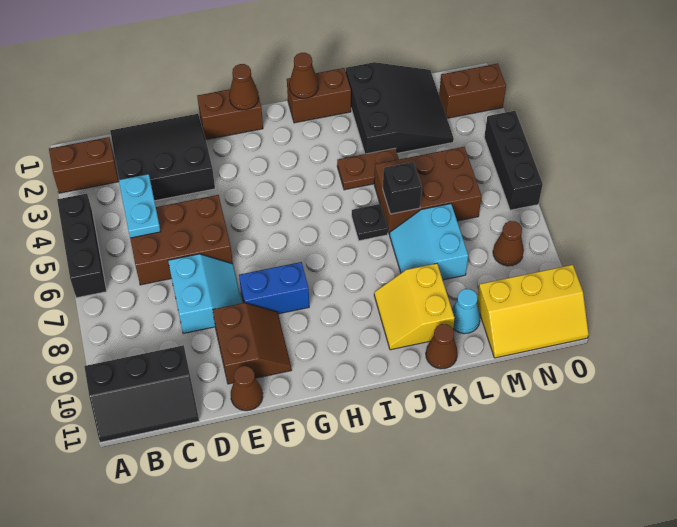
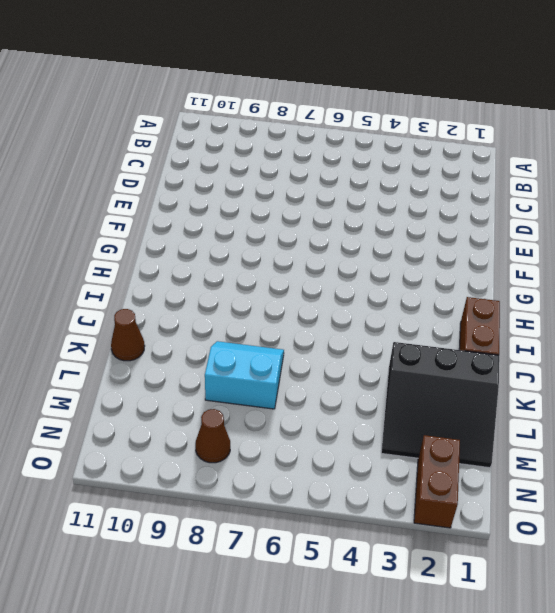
none -> brown brick A2:B2 level 1
none -> black brick A4:A6 level 1
none -> black slope A10:C11 level 1 top 10

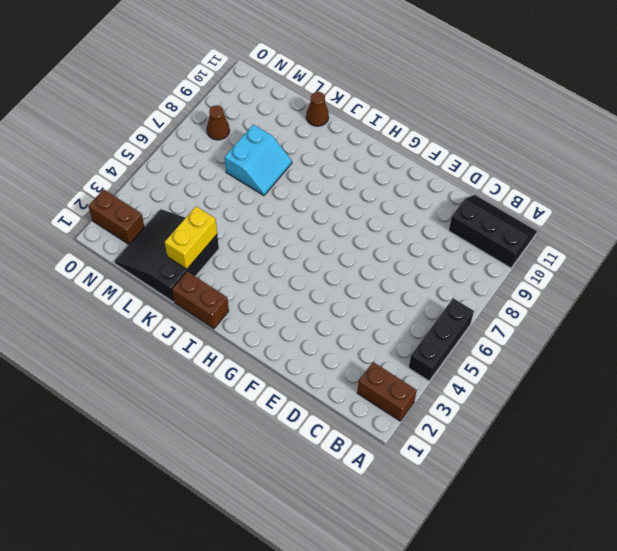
yellow brick K2:K3 level 2 -> none
none -> black slope C1:E3 level 1 top 3
none -> brown brick C5:E6 level 1
none -> cyan slope D7:E8 level 1 top D

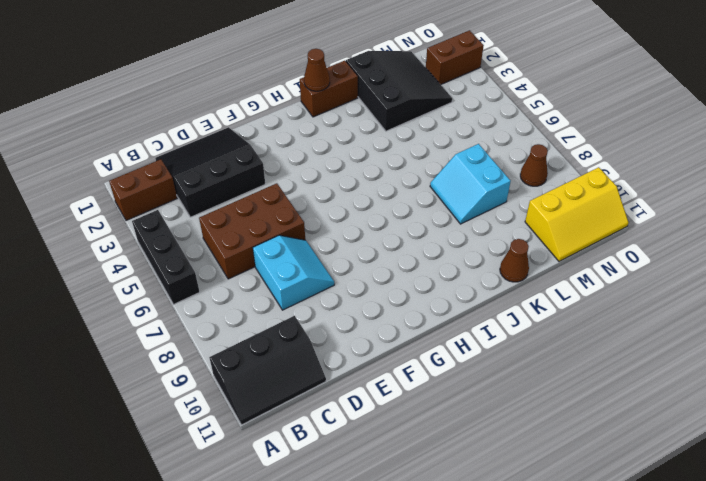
none -> brown slope E9:F10 level 1 top E
none -> brown cone E11 level 1
none -> brown brick F1:G1 level 1

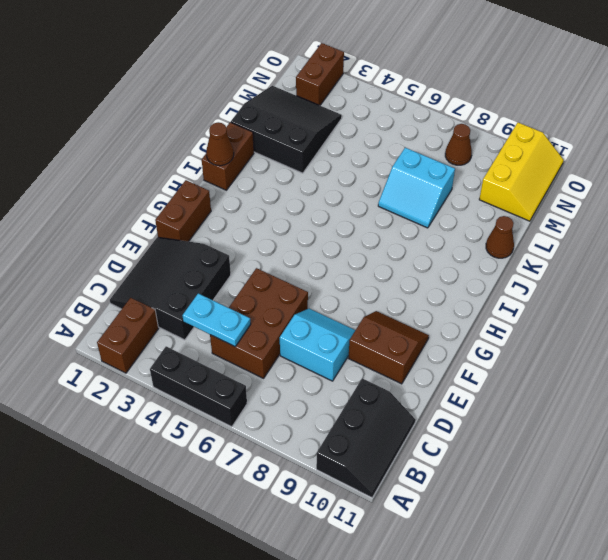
none -> brown cone E11 level 1
none -> blue brick F8:G8 level 1
none -> brown plate J4:K4 level 1

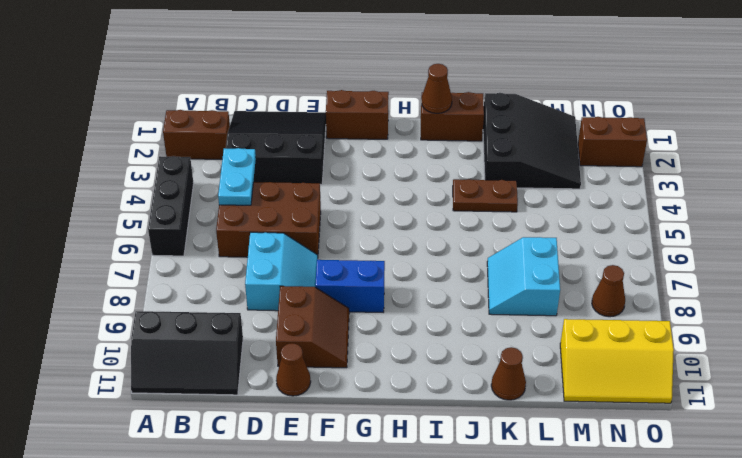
none -> black plate J6 level 1
none -> yellow slope J9:K10 level 1 top K
none -> brown brick K5:M6 level 1

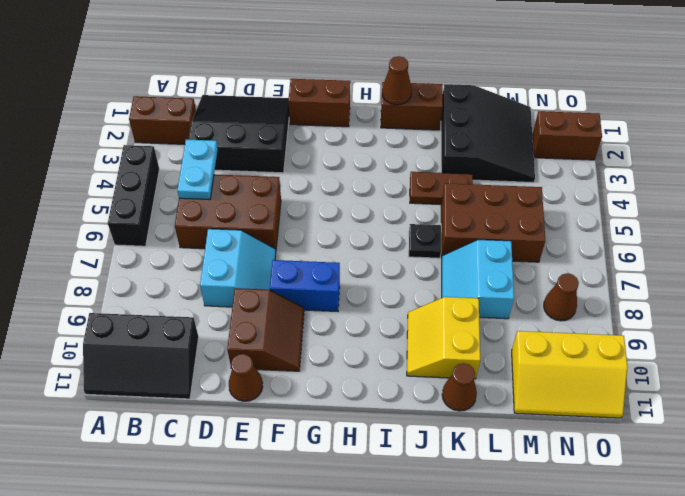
none -> cyan cone L10 level 1
none -> black brick O4:O6 level 1
none -> brown cone G1 level 2

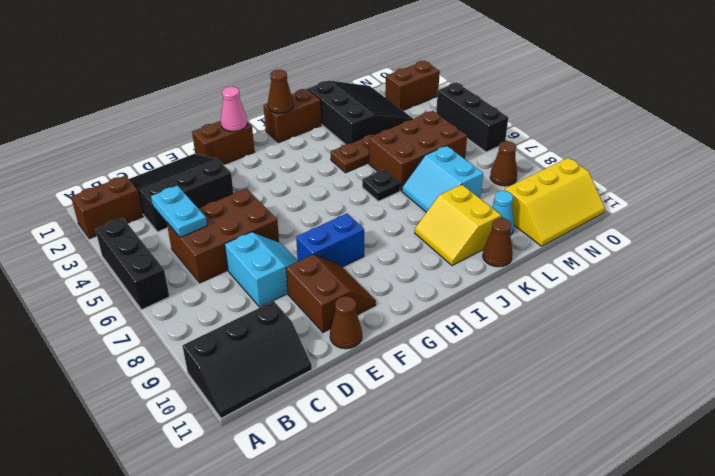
pink cone G1 level 2 -> brown cone G1 level 2
none -> black brick K6 level 2

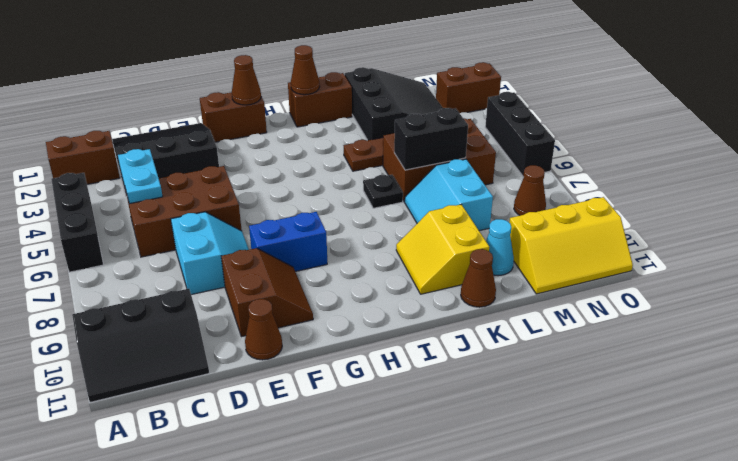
black brick K6:L6 level 2 -> black brick K6 level 2

